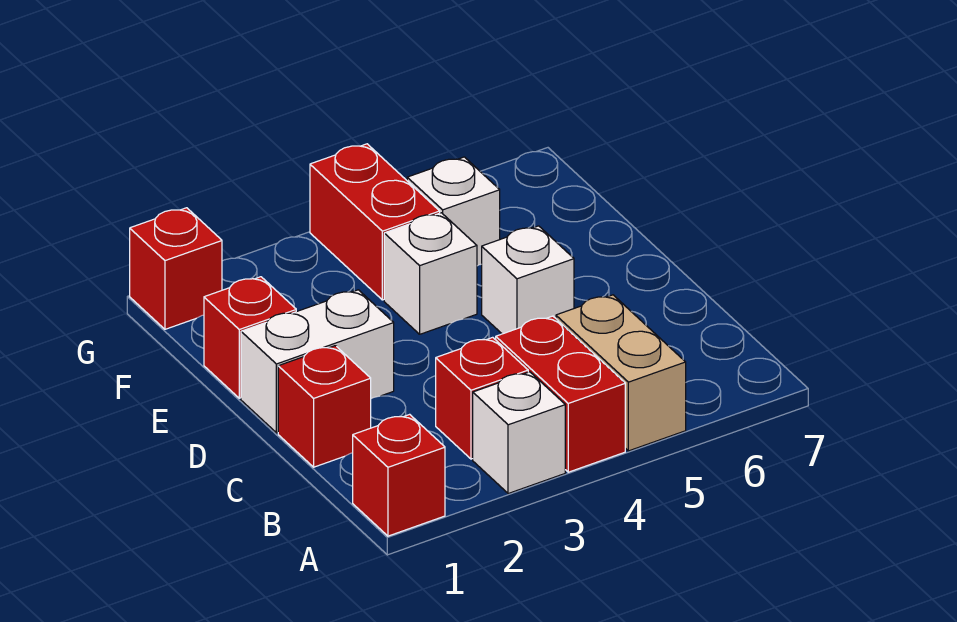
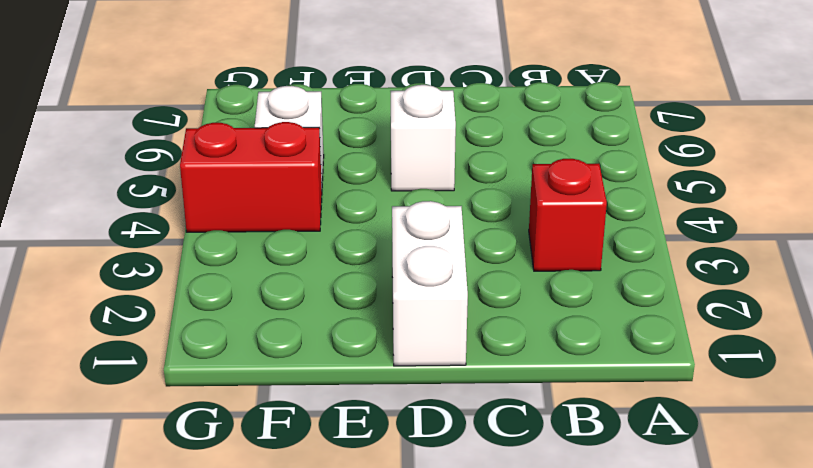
none -> red brick A1 level 1
none -> white brick A3 level 1
none -> red brick A4:B4 level 1

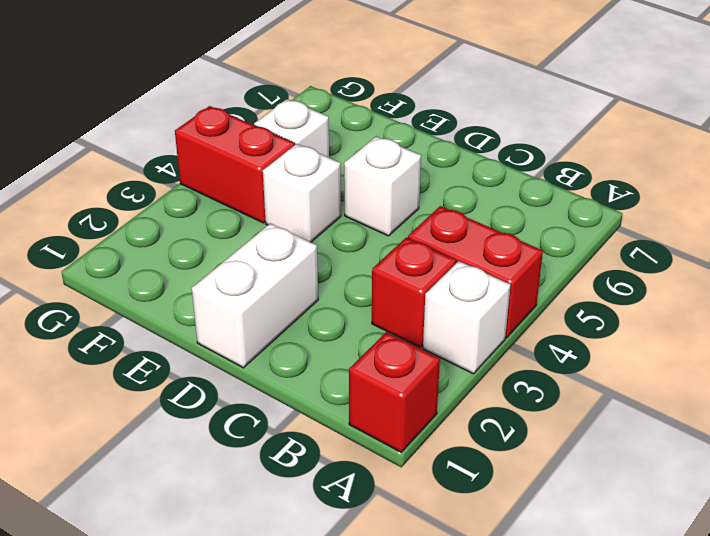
none -> tan brick A5:B5 level 1
none -> red brick C1 level 1
none -> red brick E1 level 1

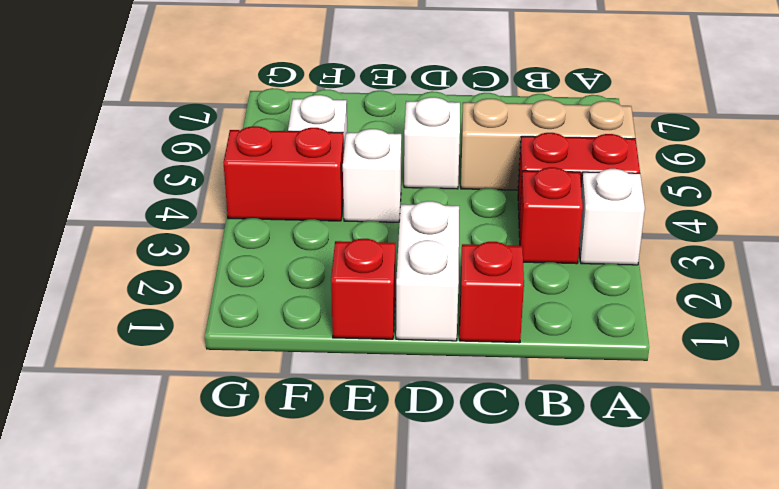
tan brick A5:C5 level 1 -> tan brick A5:B5 level 1
none -> red brick A1 level 1
none -> red brick G1 level 1

